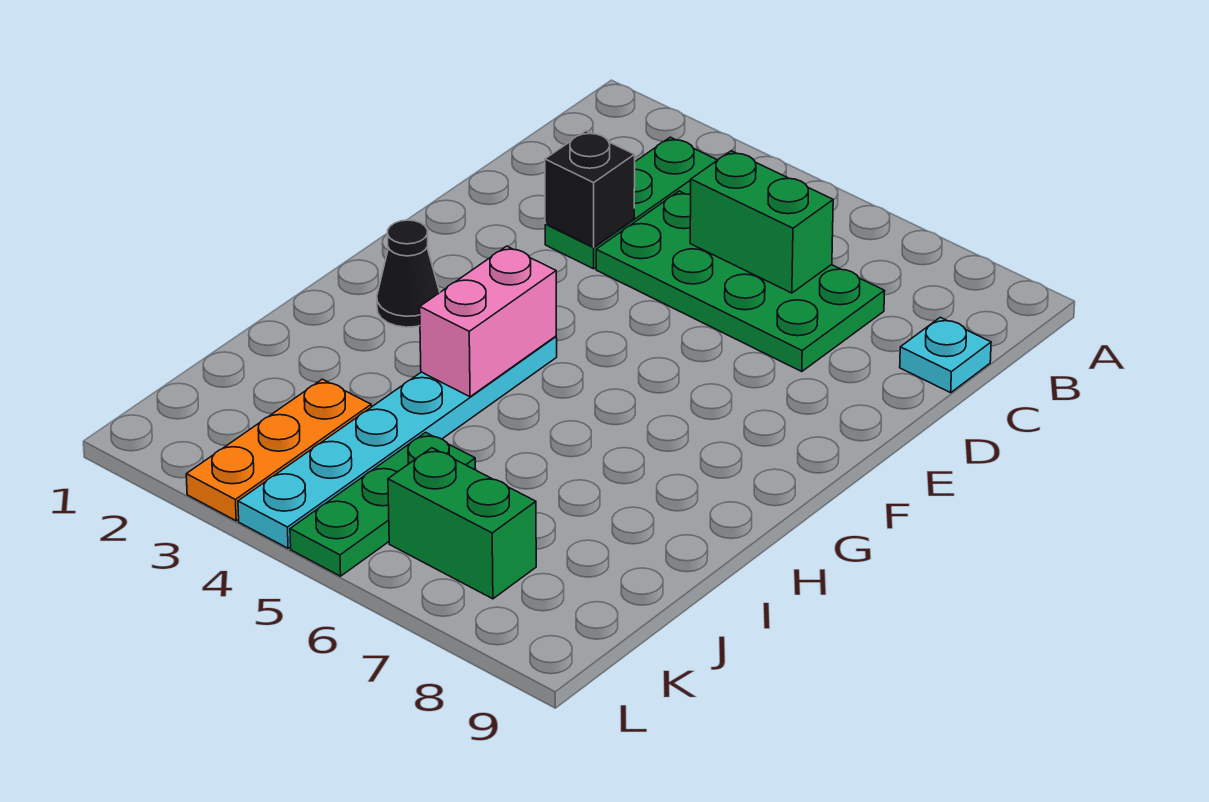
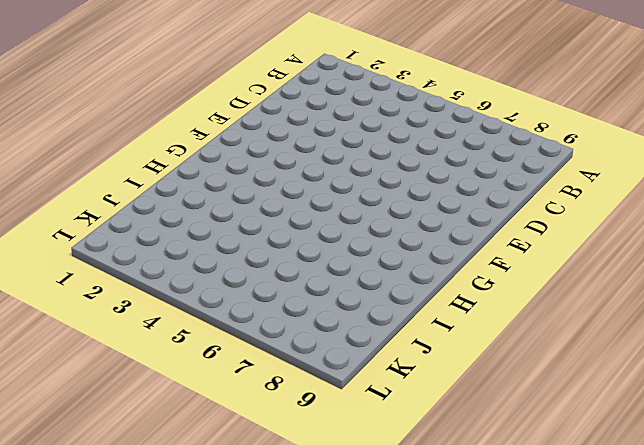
none -> green plate B3:D3 level 1
none -> green plate C4:D7 level 1

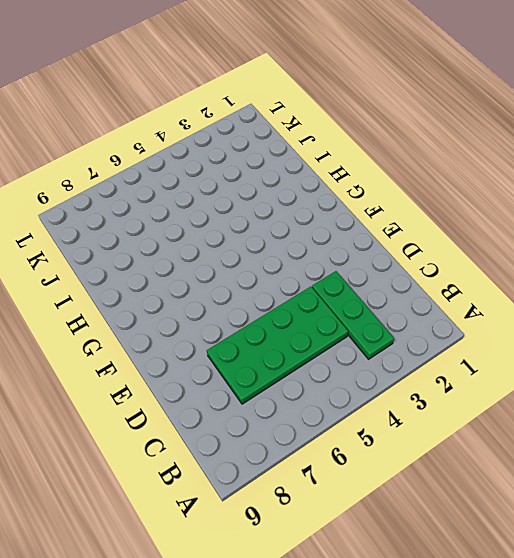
none -> cyan plate C9 level 1
none -> black cone G2 level 1

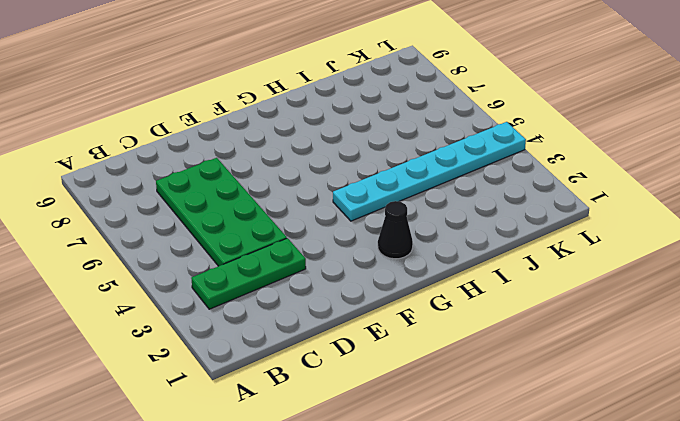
none -> cyan plate C9 level 1
none -> orange plate J3:L3 level 1

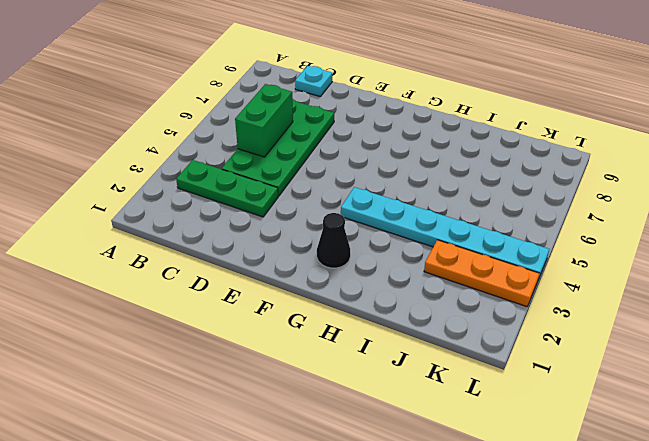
none -> green plate J5:L5 level 1
none -> green brick K6:K7 level 1

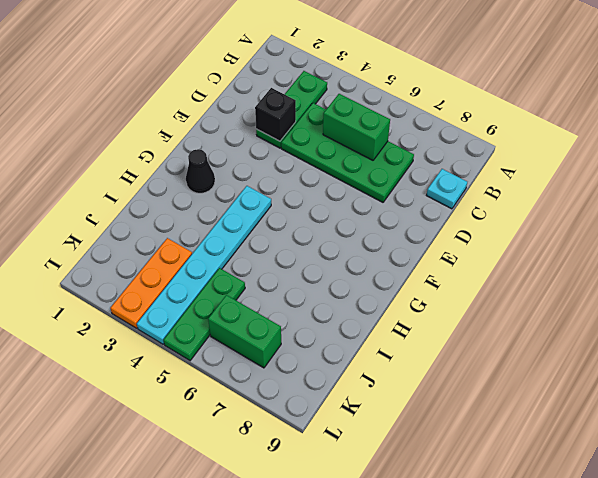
none -> pink brick G4:H4 level 2

